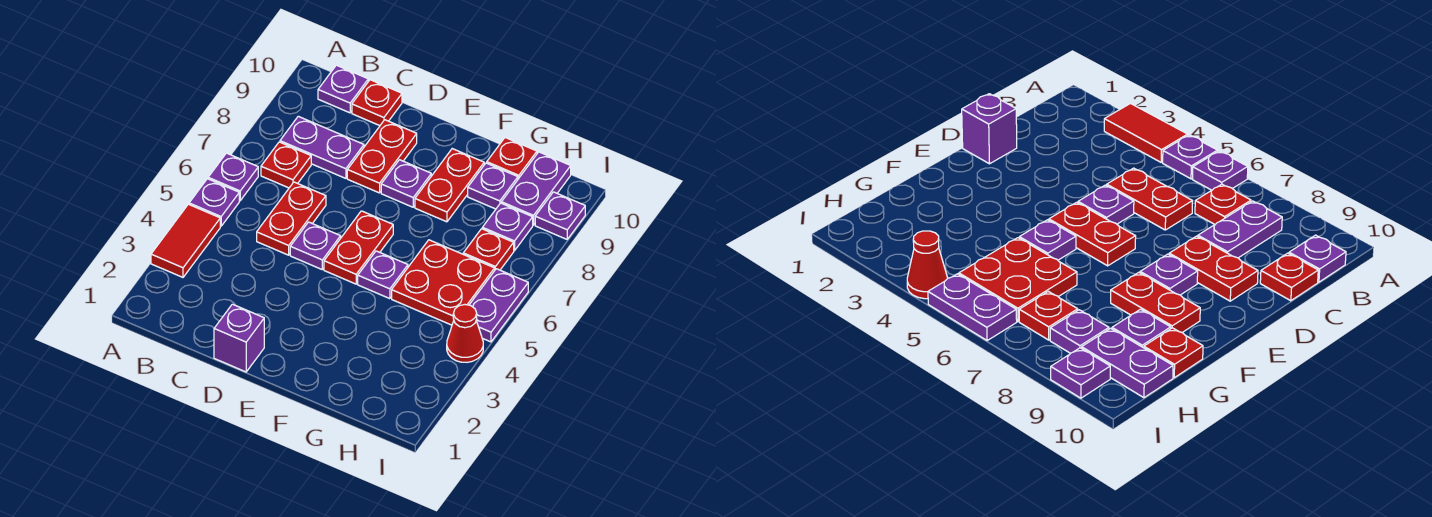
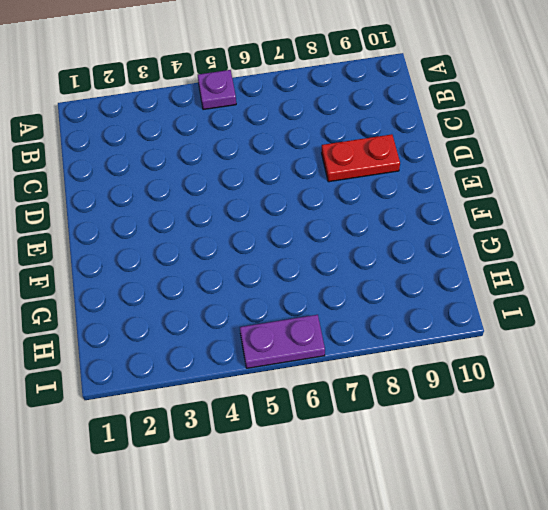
none -> red tile A3:A4 level 1
none -> purple plate A6 level 1
none -> red plate B7 level 1

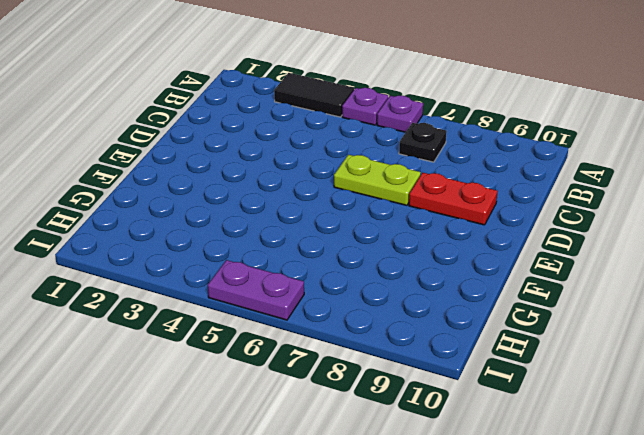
black tile A3:A4 level 1 -> red tile A3:A4 level 1
black plate B7 level 1 -> red plate B7 level 1
lime plate D6:D7 level 1 -> none
none -> purple plate B8:C8 level 1
none -> purple plate B10 level 1
none -> red plate C5:C6 level 1

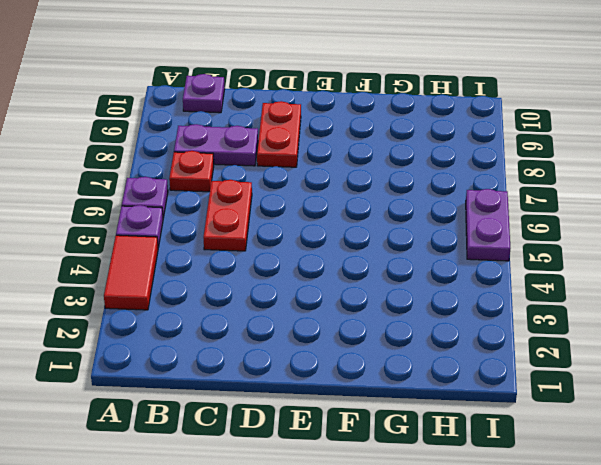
none -> red plate C10 level 1
none -> purple brick D1 level 1
none -> purple plate D5 level 1

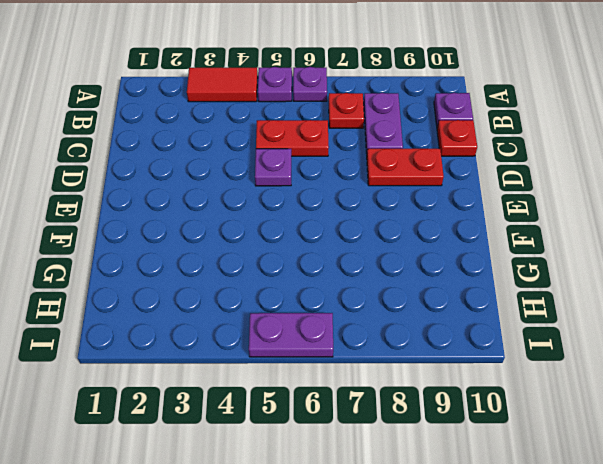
none -> purple brick D1 level 1
none -> red plate E5:E6 level 1
none -> purple plate E8 level 1

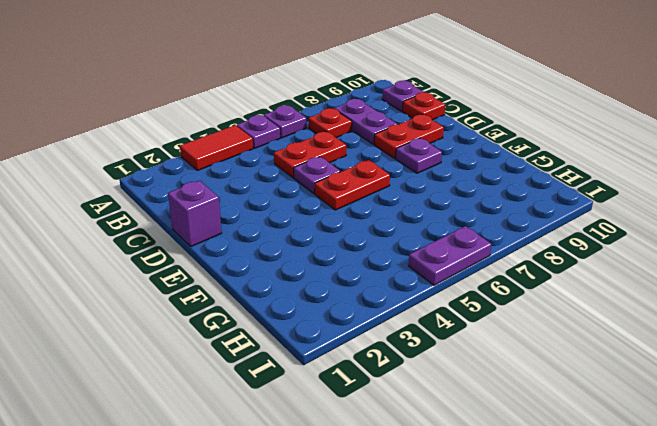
none -> purple plate F5 level 1
none -> red plate F8:F9 level 1
none -> red plate G5:H6 level 1

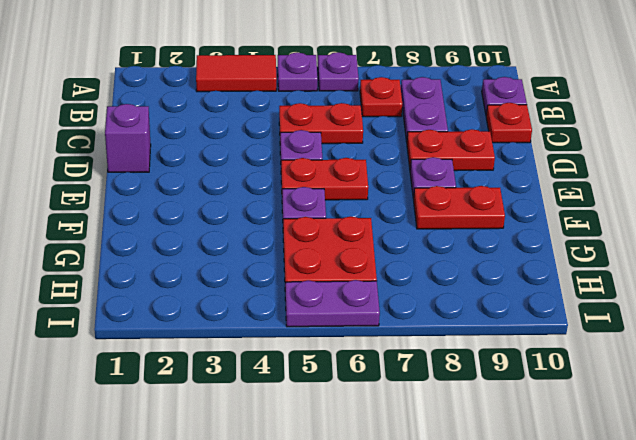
none -> purple plate G9 level 1
none -> red plate G10 level 1
none -> red plate H7 level 1

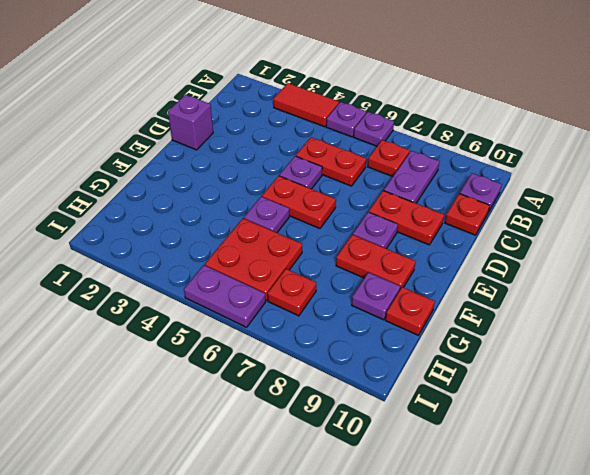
none -> purple plate H8 level 1
none -> purple plate H9:H10 level 1
none -> red cone I4 level 1

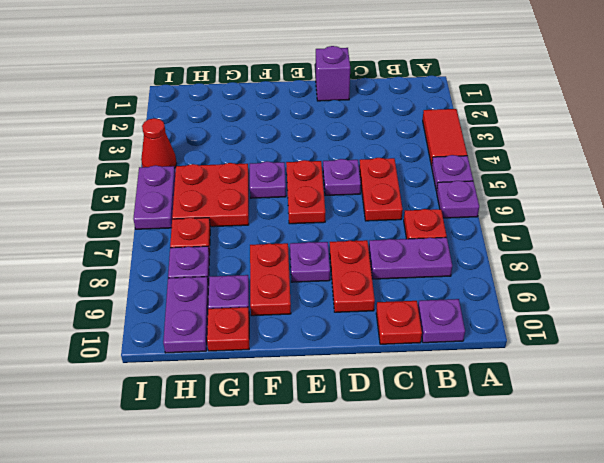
none -> purple plate I9 level 1

